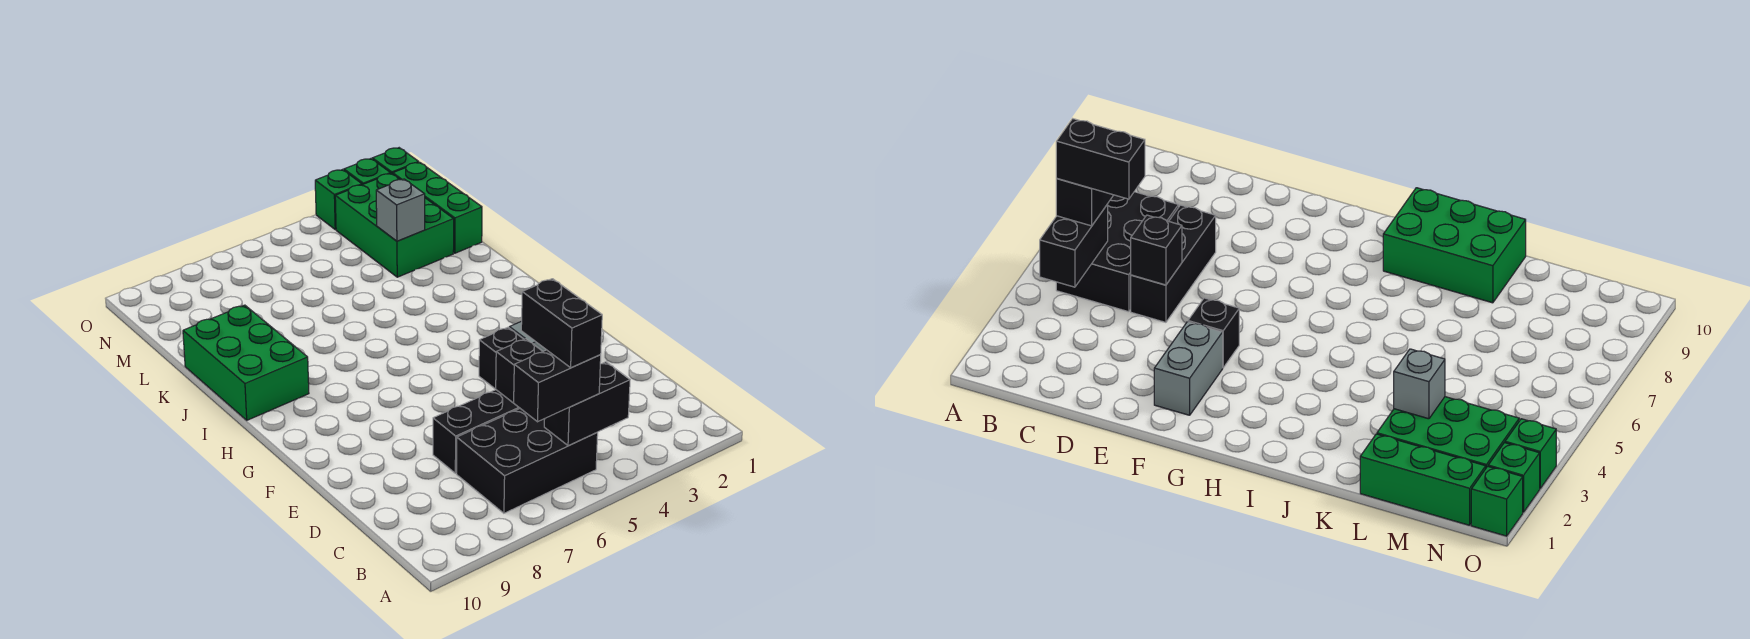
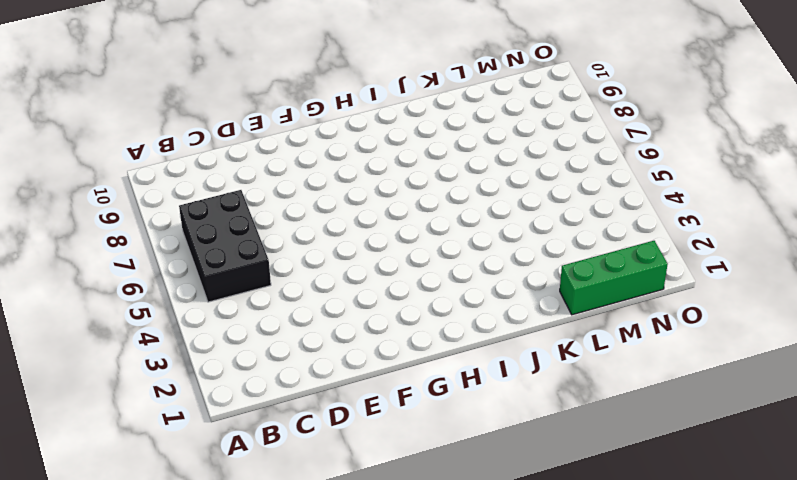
none -> black brick D5:D7 level 1
none -> grey brick F2:F3 level 1
none -> black brick F4 level 1

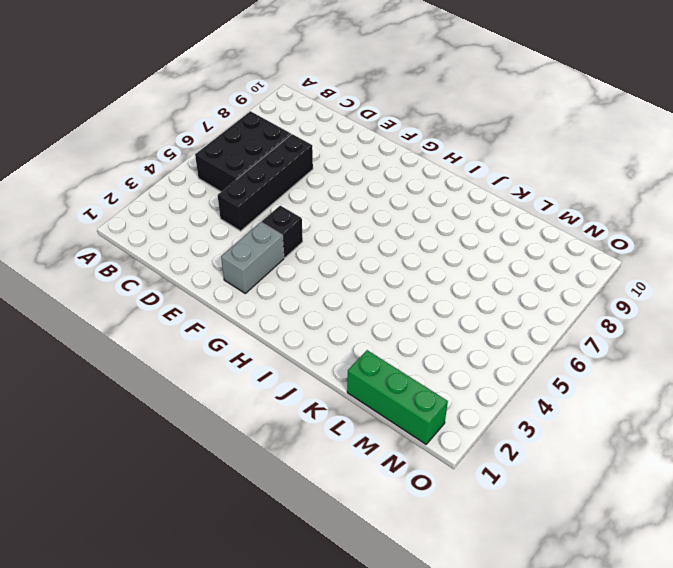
black brick D4:D7 level 1 -> black brick D5:D7 level 1
none -> green brick I9:K10 level 1
none -> green brick L2:N3 level 1
none -> green brick O1 level 1

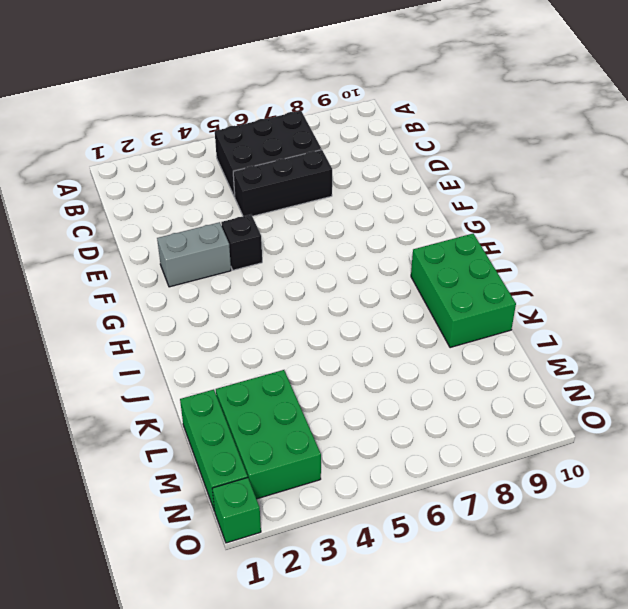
none -> green brick O2 level 1
none -> green brick O3 level 1
none -> black brick B4:B5 level 2

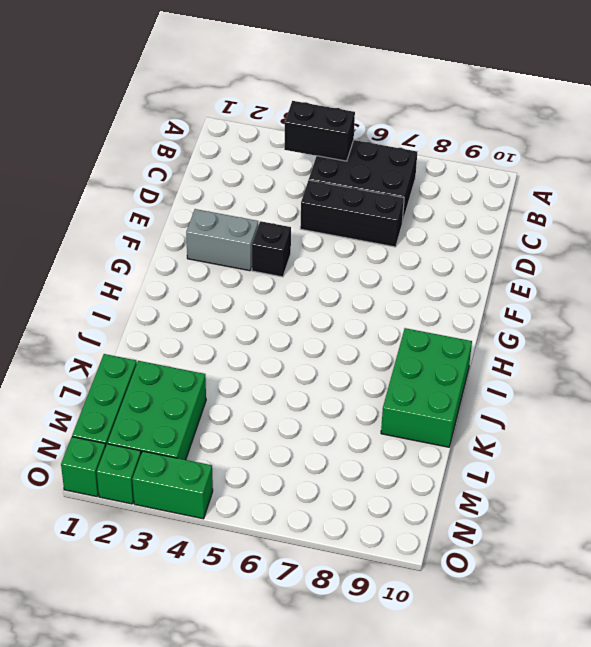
green brick O3:O4 level 1 -> green brick O3 level 1
none -> black brick D5 level 2
none -> grey brick L3 level 2
none -> black brick B5:B6 level 3

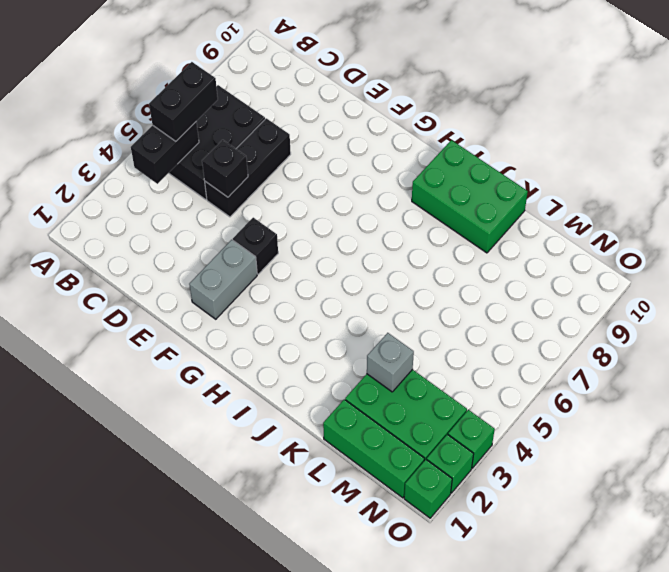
none -> black brick B5:C5 level 4

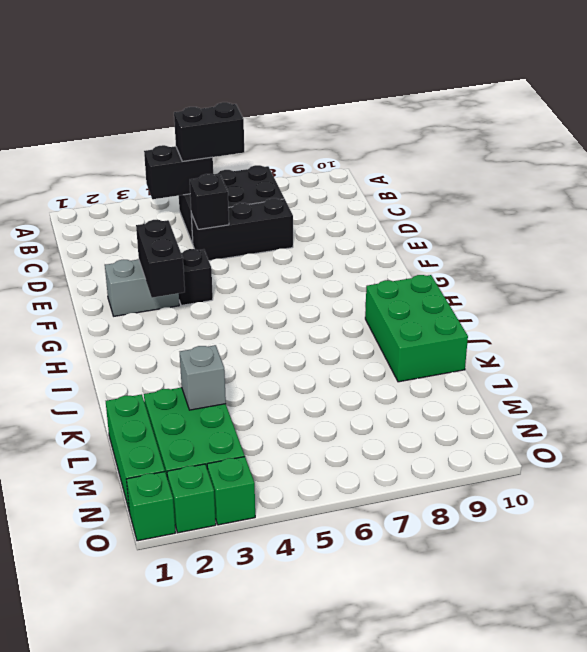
black brick F3:G3 level 2 -> black brick B5:C5 level 4

